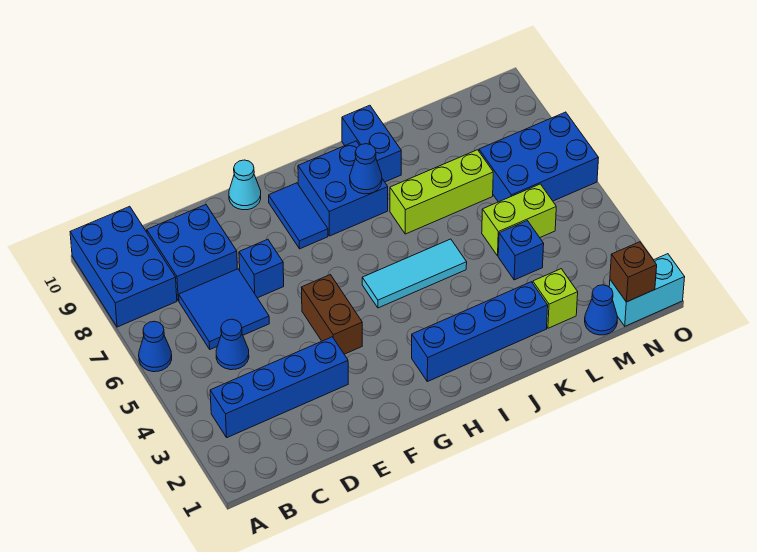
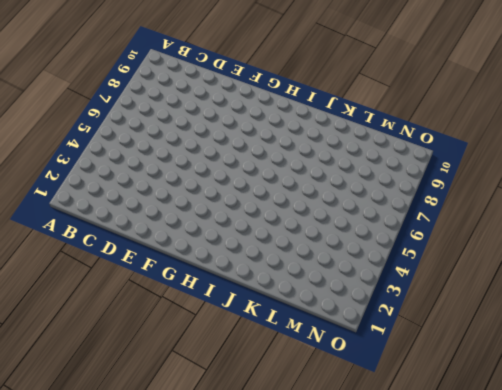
none -> blue cone A6 level 1
none -> blue brick A8:B10 level 1
none -> blue brick B3:E3 level 1

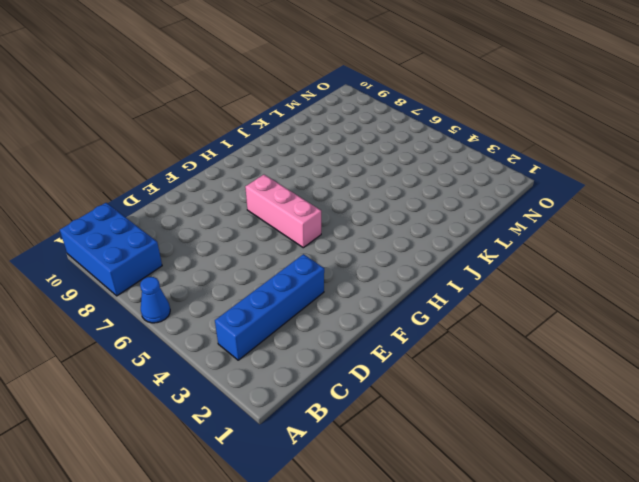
pink brick G5:G7 level 1 -> none
none -> blue cone C5 level 1
none -> blue tile C6:D7 level 1
none -> blue brick C8:D9 level 1

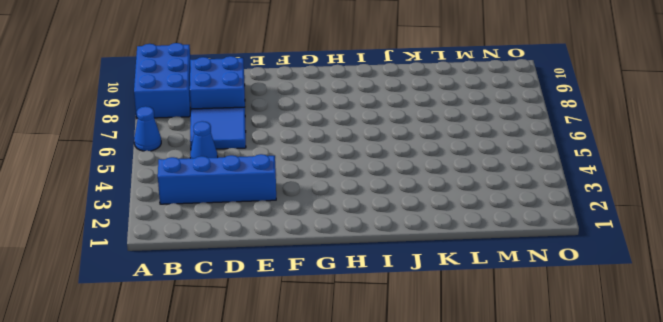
none -> blue brick E7 level 1
none -> brown brick F4:F5 level 1
none -> cyan cone F10 level 1

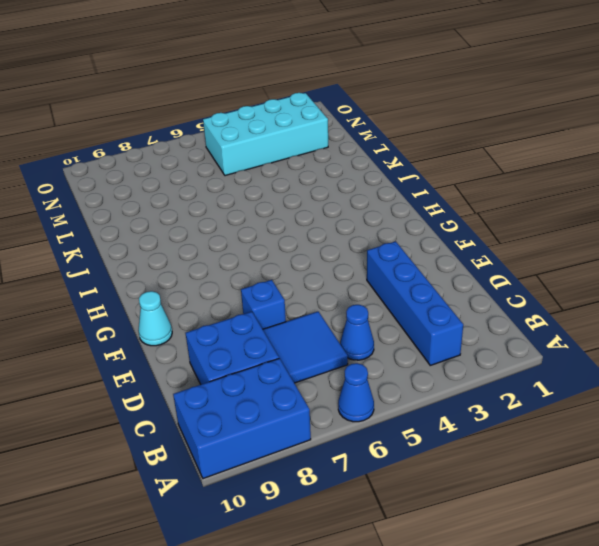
cyan brick M2:N5 level 1 -> lime brick L5:M5 level 1
none -> brown brick F4:F5 level 1
none -> blue tile G8:G9 level 1
none -> blue brick H2:K2 level 1

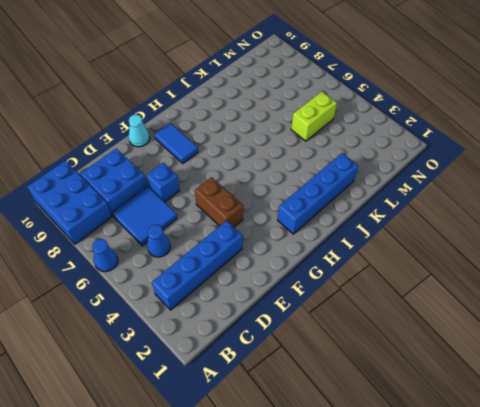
none -> cyan tile H5:J5 level 1
none -> blue brick H8:I9 level 1
none -> lime brick J7:L7 level 1

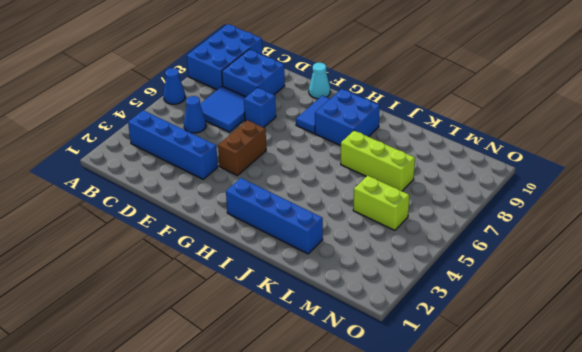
none -> cyan tile H5:J5 level 1
none -> blue brick J9:J10 level 1
none -> lime brick L2 level 1

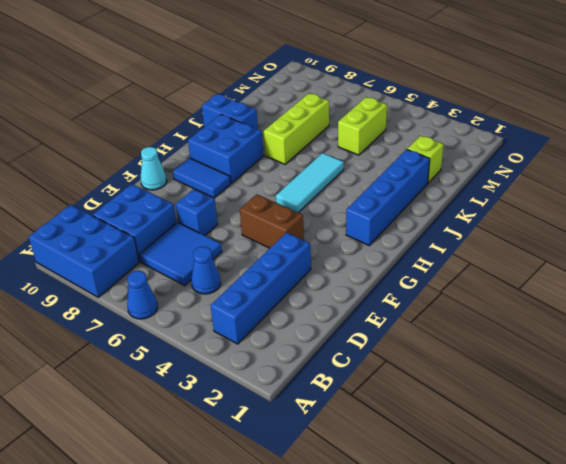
none -> blue brick L4 level 1
none -> blue cone M1 level 1
none -> blue brick M6:O7 level 1

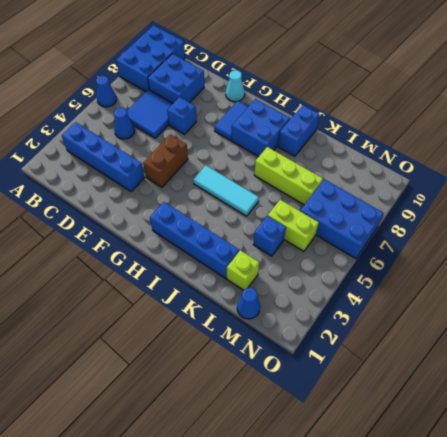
none -> cyan brick N1:O1 level 1
none -> blue cone I8 level 2
none -> brown brick N1 level 2

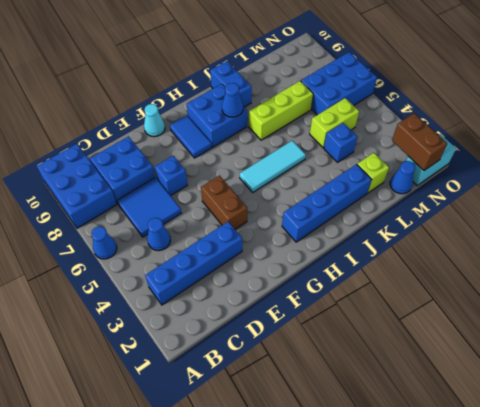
brown brick N1:N2 level 2 -> brown brick N1 level 2

